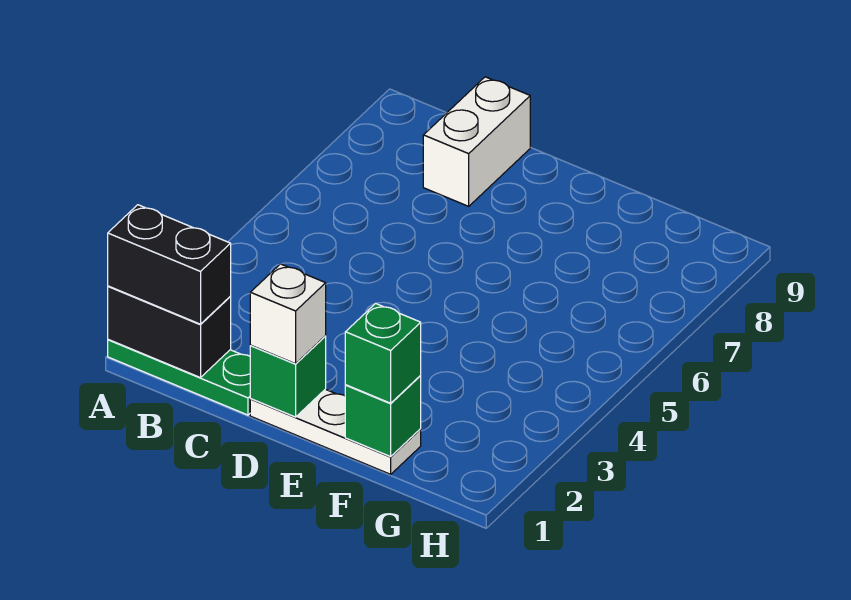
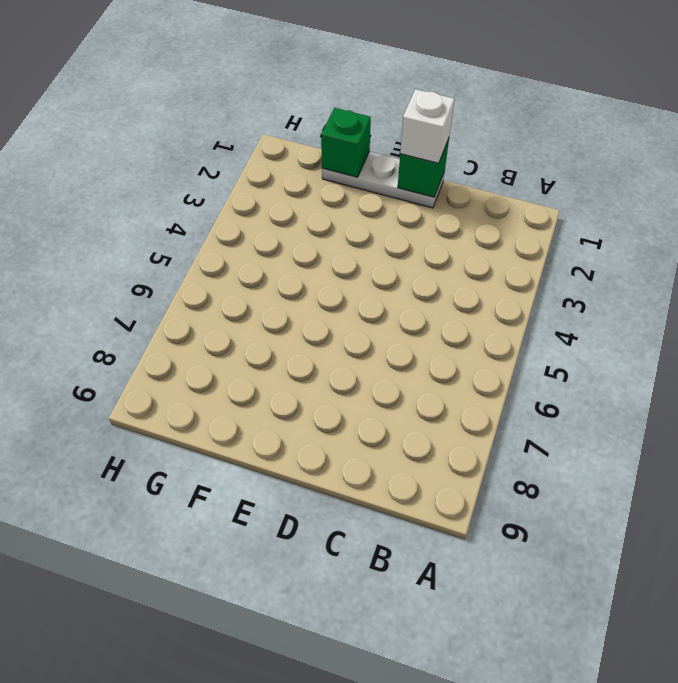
none -> green plate A1:C1 level 1
none -> white brick C8:C9 level 1

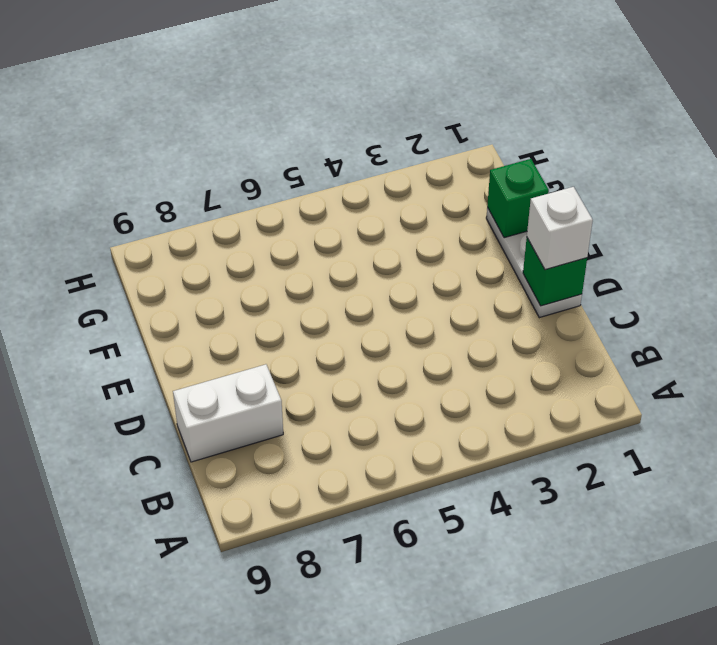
none -> green plate A1:C1 level 1
none -> black brick A1:B1 level 2

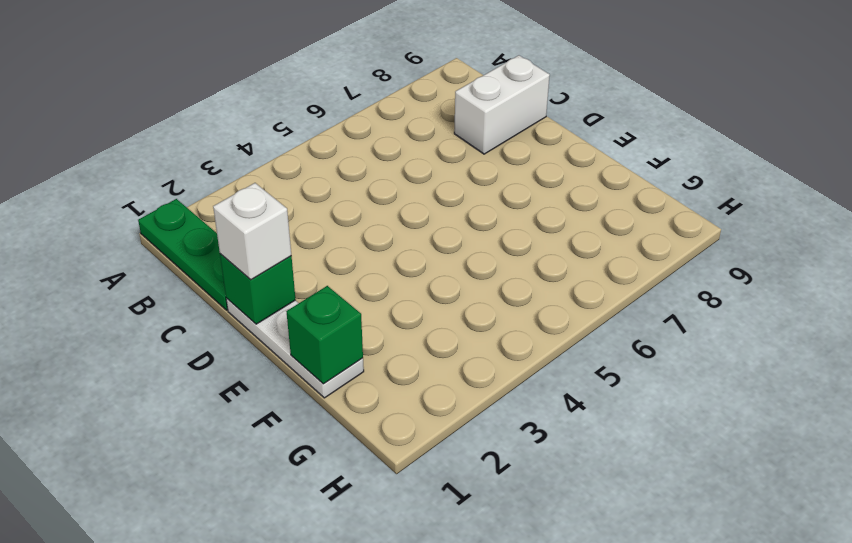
none -> black brick A1:B1 level 2
none -> black brick A1:B1 level 3

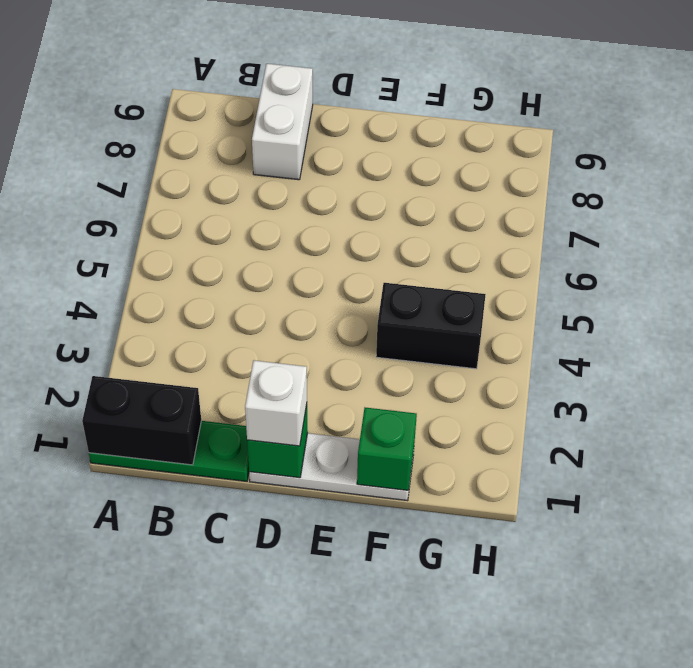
black brick F4:G4 level 1 -> black brick A1:B1 level 3
none -> green brick F1 level 3

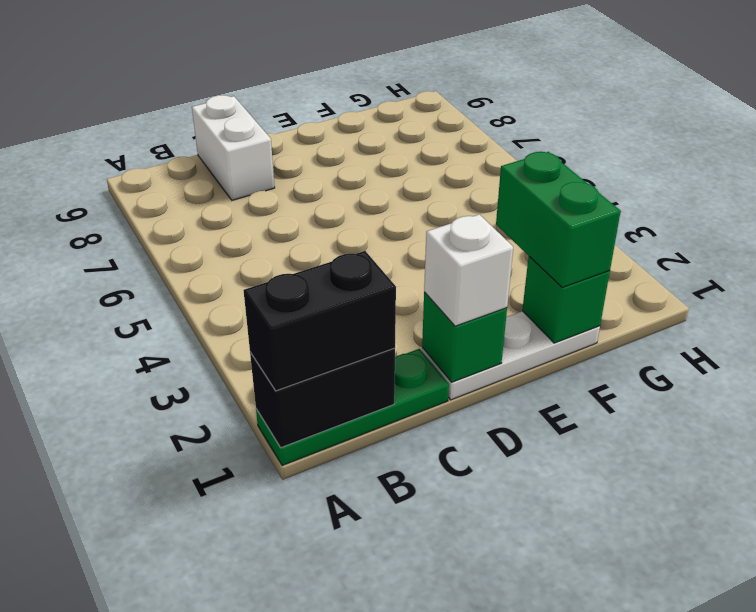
green brick F1:F2 level 3 -> green brick F1 level 3

